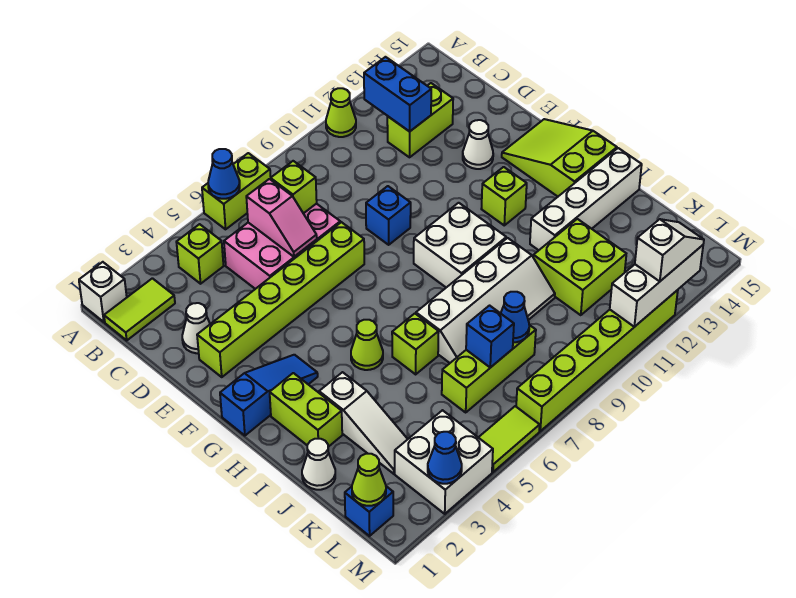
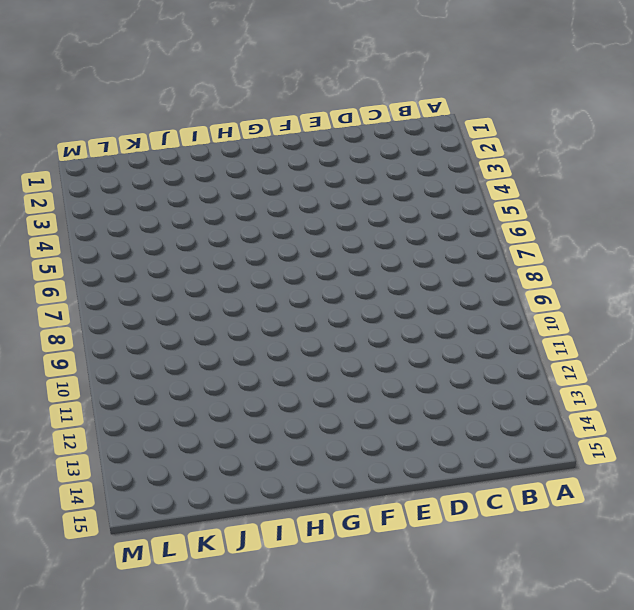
none -> white brick A1 level 1
none -> lime brick A6:A7 level 1
none -> lime cone A11 level 1
none -> lime tile B1:B2 level 1

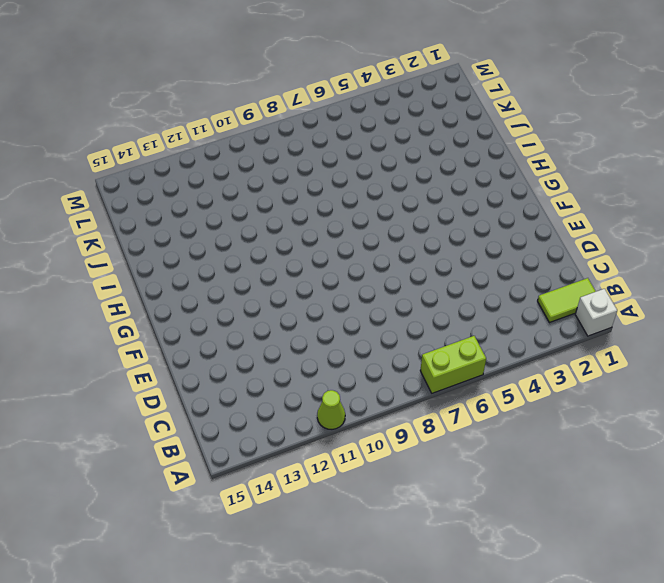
none -> lime brick B4 level 1
none -> pink brick C5:D7 level 1
none -> lime brick C12:C13 level 1
none -> white cone D2 level 1

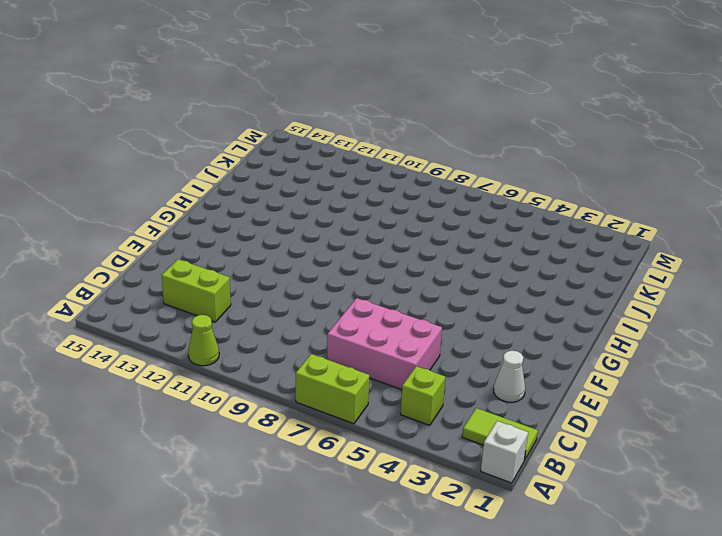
none -> lime brick E2:E7 level 1
none -> blue brick E9 level 1
none -> white cone E13 level 1
none -> lime slope F14:H15 level 1 top H

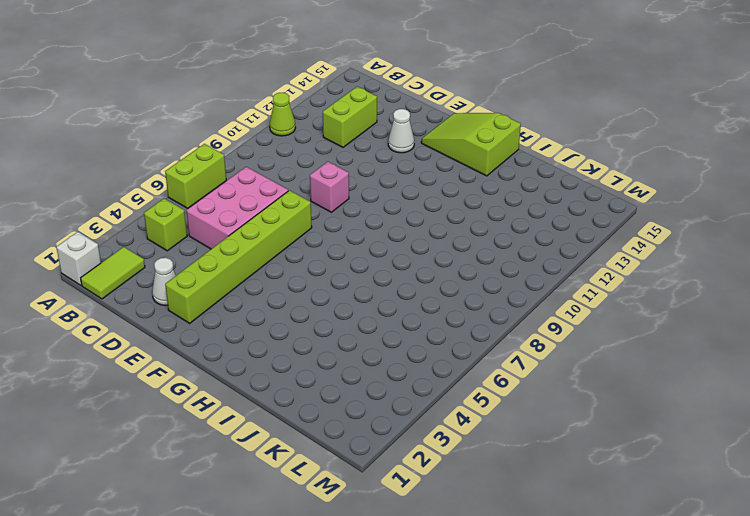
pink brick E9 level 1 -> blue brick E9 level 1
none -> blue slope G1:G3 level 1 top 1
none -> white brick G9:H10 level 1
none -> lime brick G12 level 1
none -> lime brick H2:I2 level 1

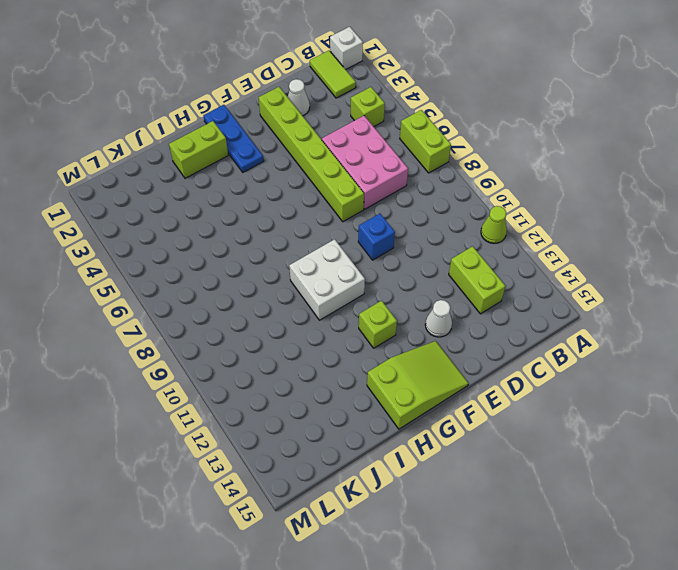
blue plate G1:G3 level 1 -> blue slope G1:G3 level 1 top 1
none -> lime cone H5 level 1
none -> white slope I3:K3 level 1 top I
none -> lime brick I6 level 1
none -> white slope I7:J10 level 1 top I

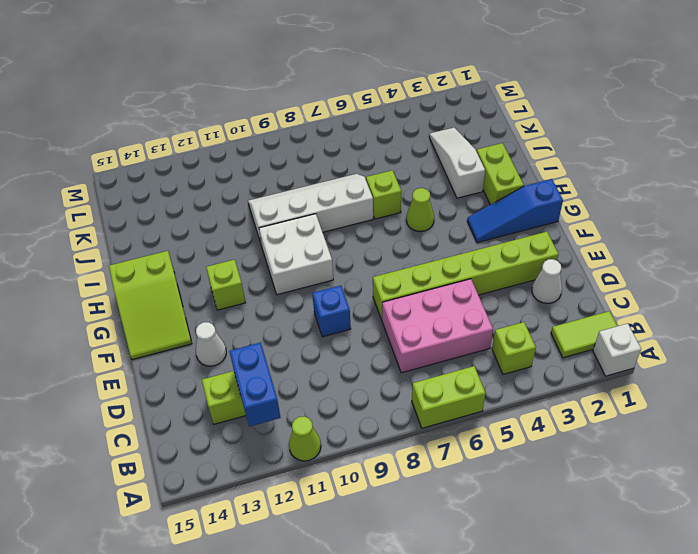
none -> white brick I12:I15 level 1
none -> white cone J1 level 1
none -> lime brick J11:K12 level 1
none -> lime brick K6:K8 level 1

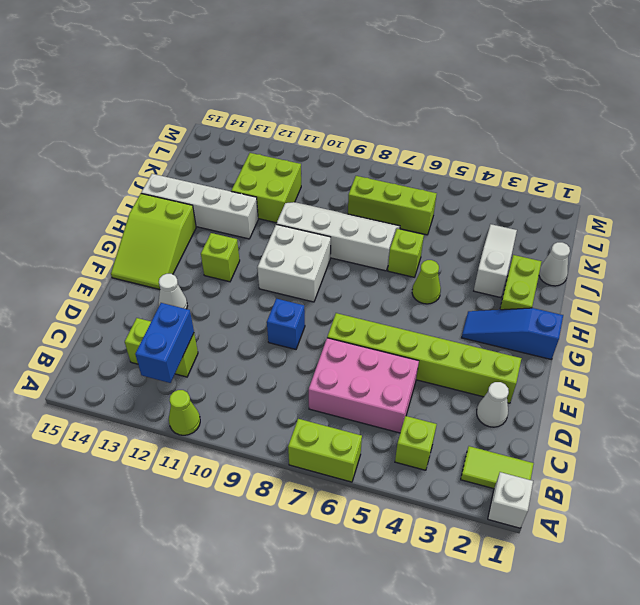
none -> blue brick L1 level 1
none -> white brick L3:M4 level 1
none -> lime tile M5:M6 level 1
none -> lime brick M7:M12 level 1

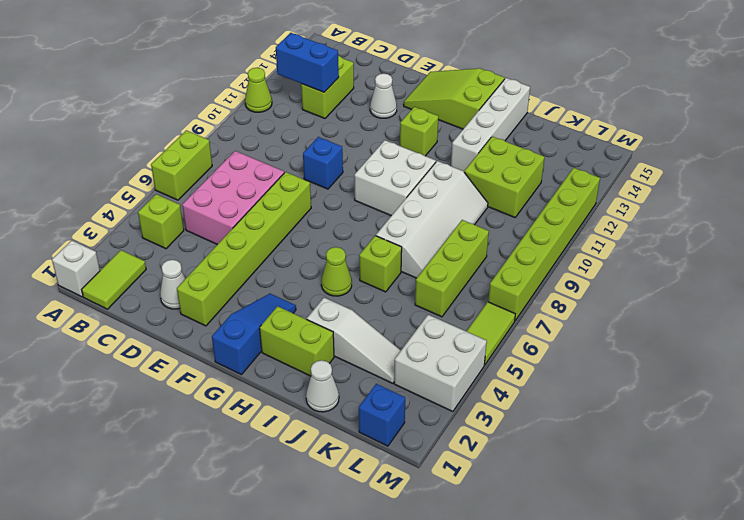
none -> blue cone A6 level 2
none -> pink slope C6:D6 level 2 top C
none -> lime brick C7 level 2
none -> blue brick K7 level 2

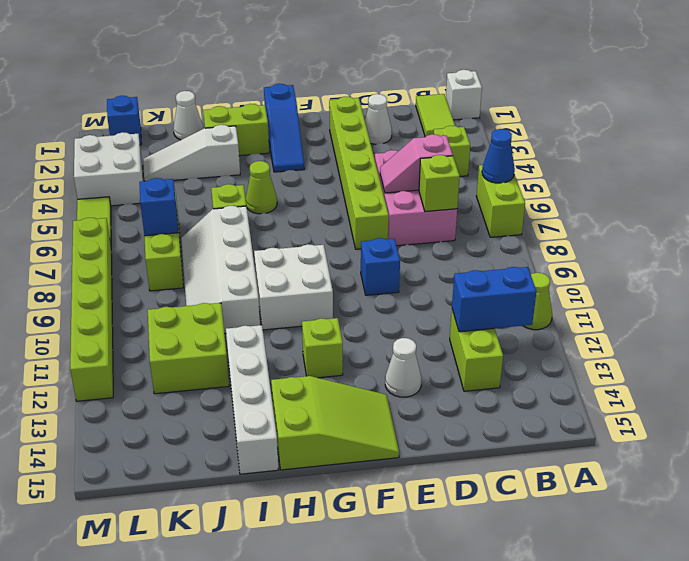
none -> blue cone K8 level 2
none -> lime cone L1 level 2
none -> blue cone M3 level 2
none -> white brick M11:M13 level 2

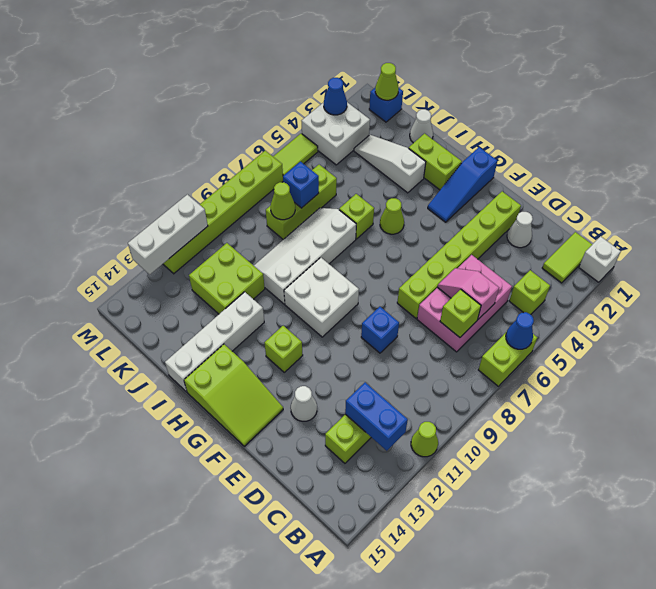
lime cone K8 level 2 -> blue cone K8 level 2
none -> white slope M12:M13 level 3 top 12

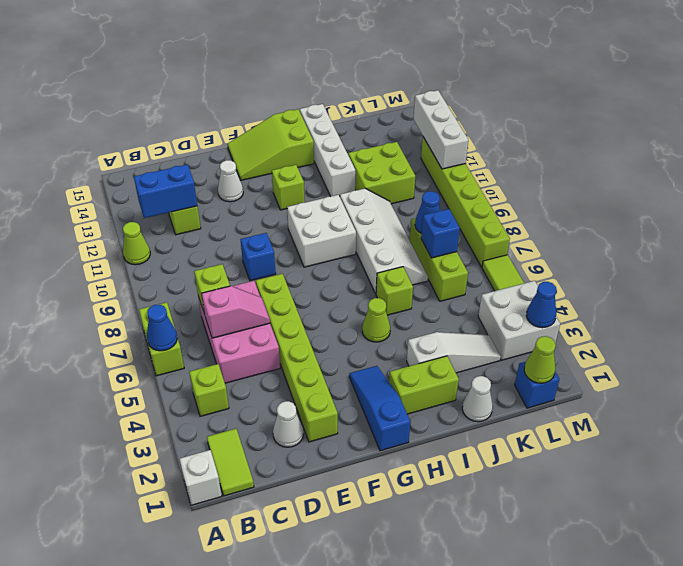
none -> white slope M12:M13 level 3 top 12

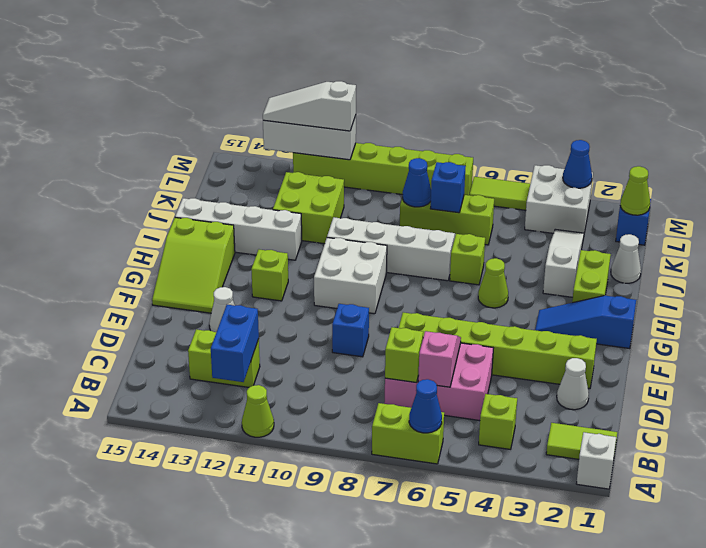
white slope M11:M13 level 3 top 11 -> white slope M12:M13 level 3 top 12

